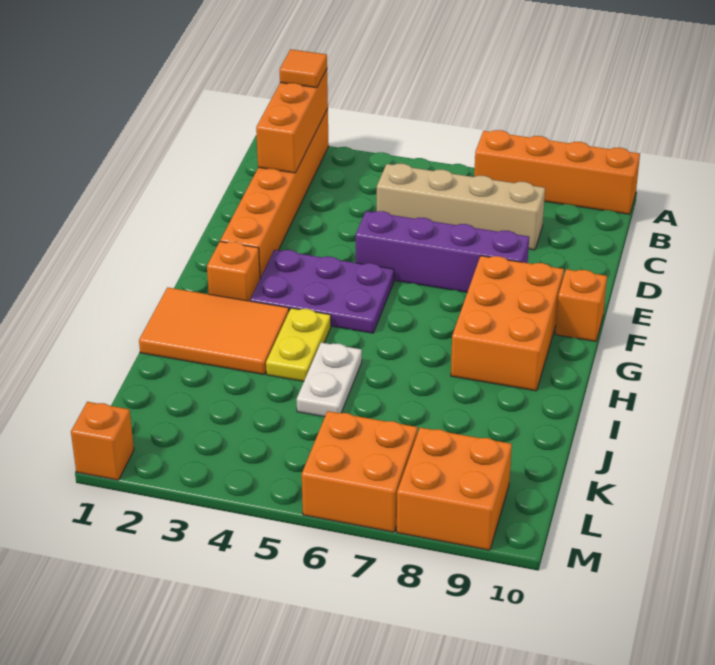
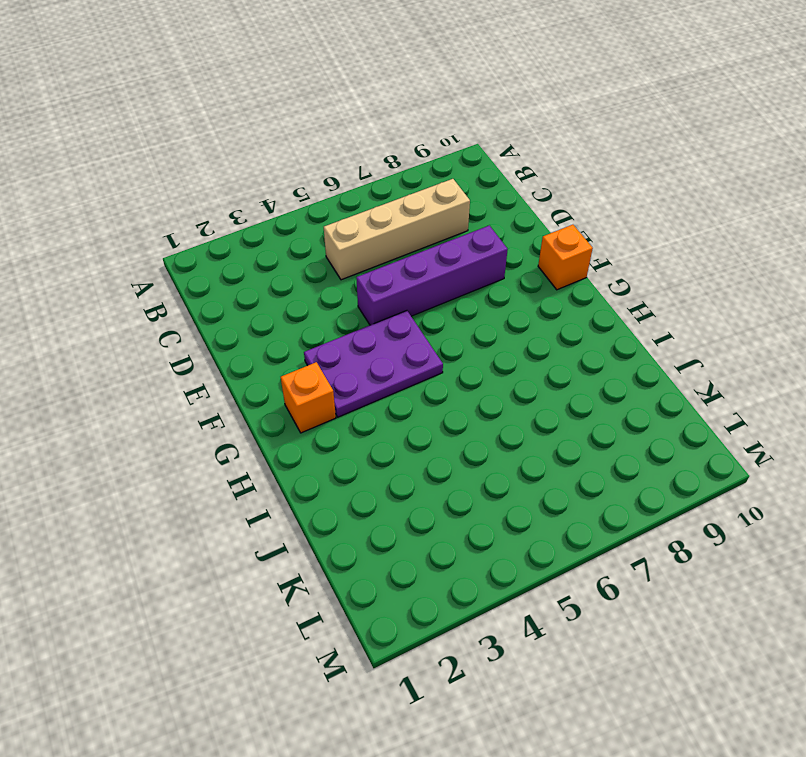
none -> orange brick A2:F2 level 1
none -> orange brick A7:A10 level 1
none -> orange brick F8:H9 level 1

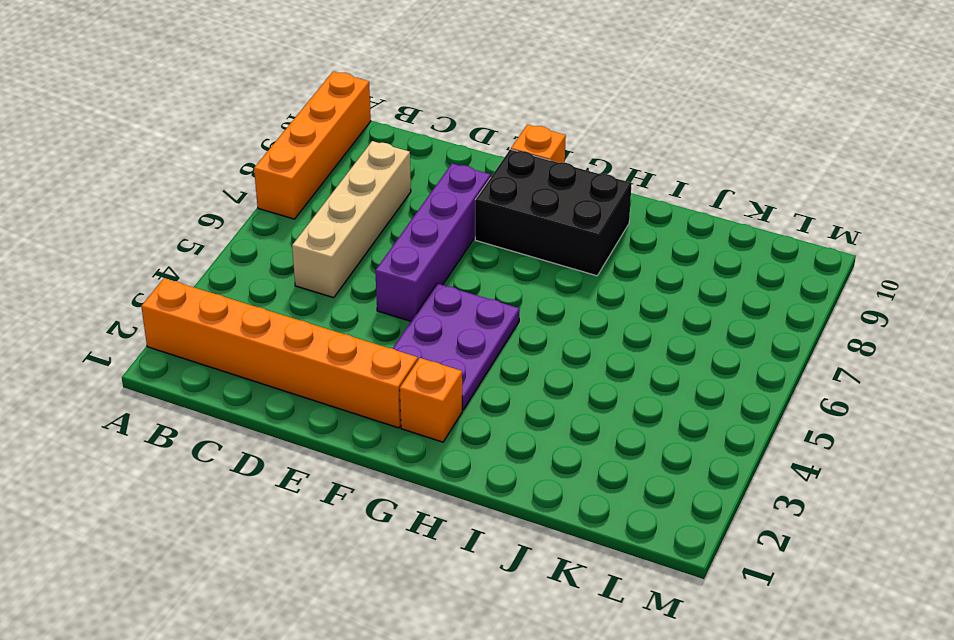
black brick F8:H9 level 1 -> orange brick F8:H9 level 1
none -> orange tile H1:I3 level 1
none -> yellow plate H4:I4 level 1
none -> white plate I5:J5 level 1

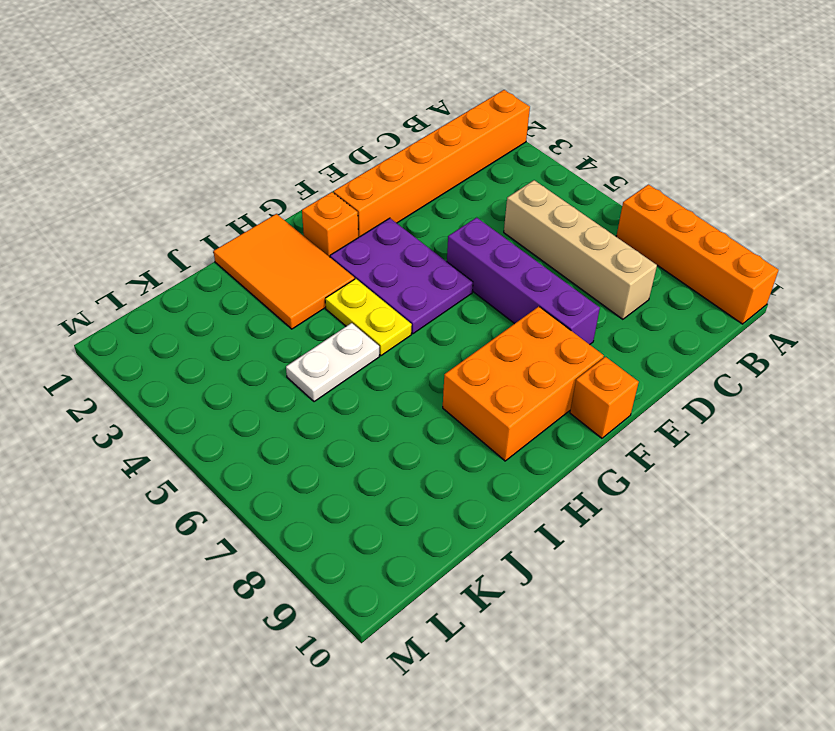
yellow plate H4:H5 level 1 -> yellow plate H4:I4 level 1
none -> orange brick L6:M7 level 1
none -> orange brick L8:M9 level 1
none -> orange brick M1 level 1

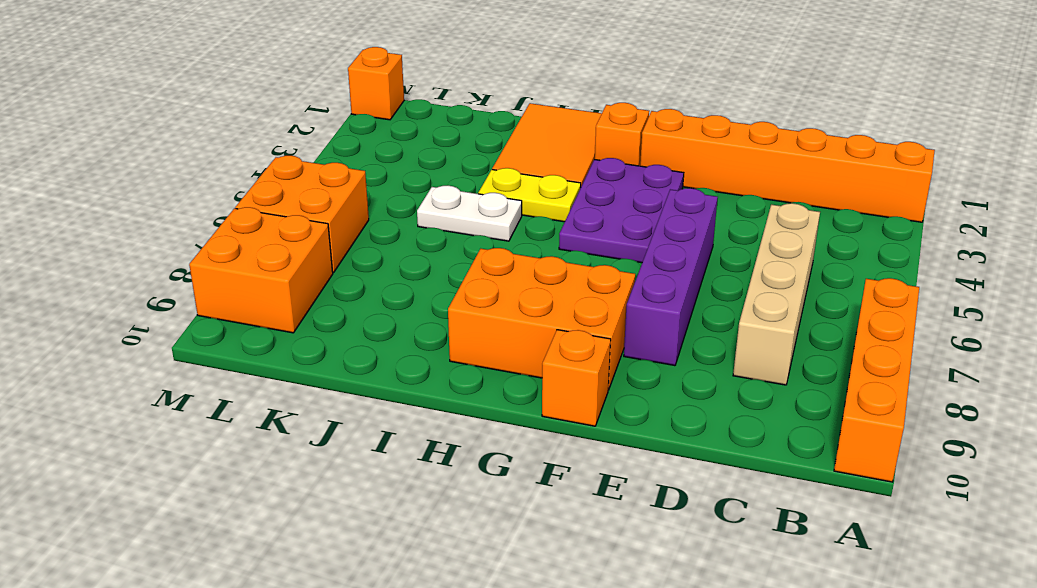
none -> orange brick A2:C2 level 2
none -> orange tile A2 level 3

